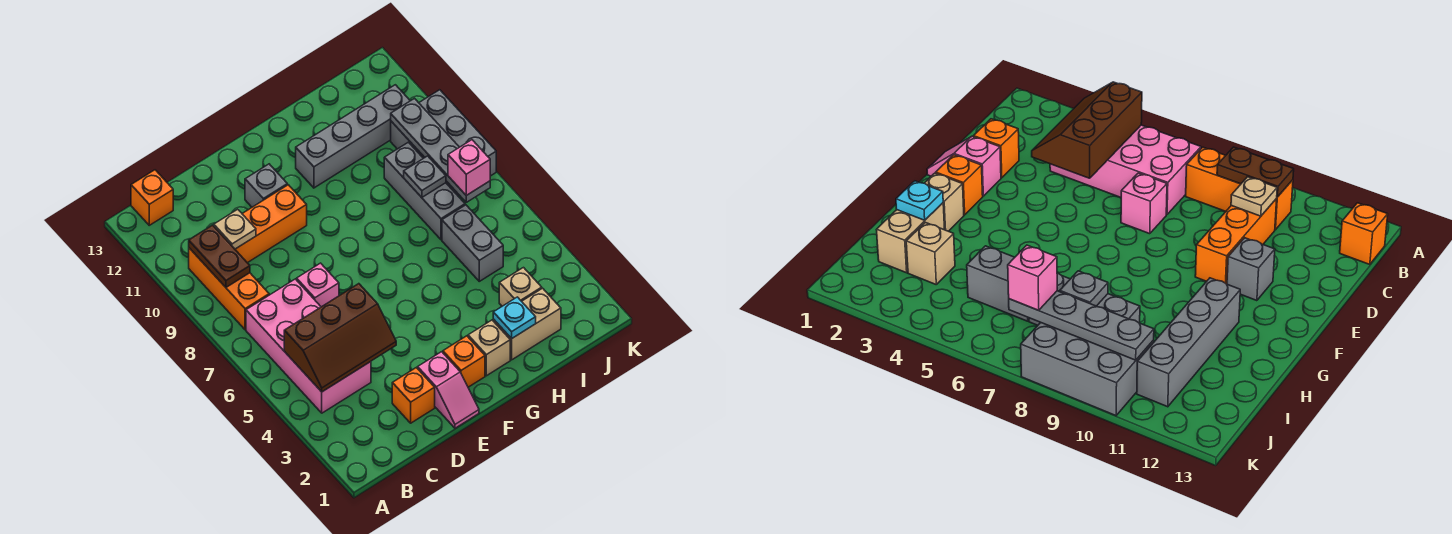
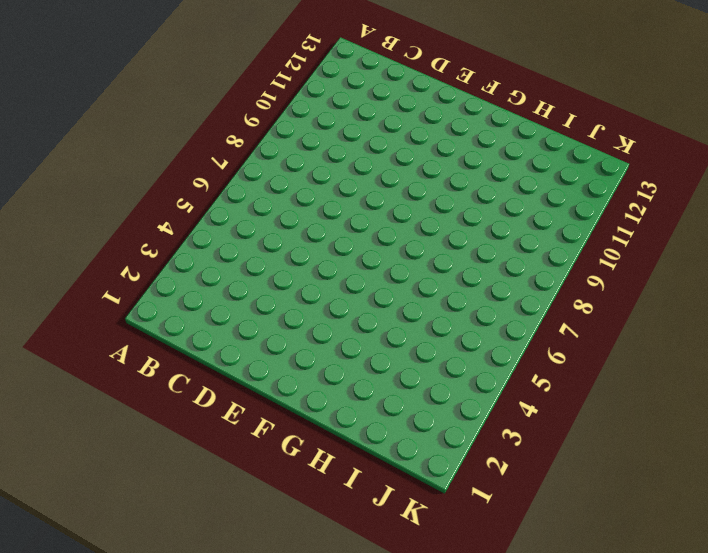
none -> pink brick B4:C7 level 1
none -> orange brick B8:B10 level 1
none -> orange brick B13 level 1

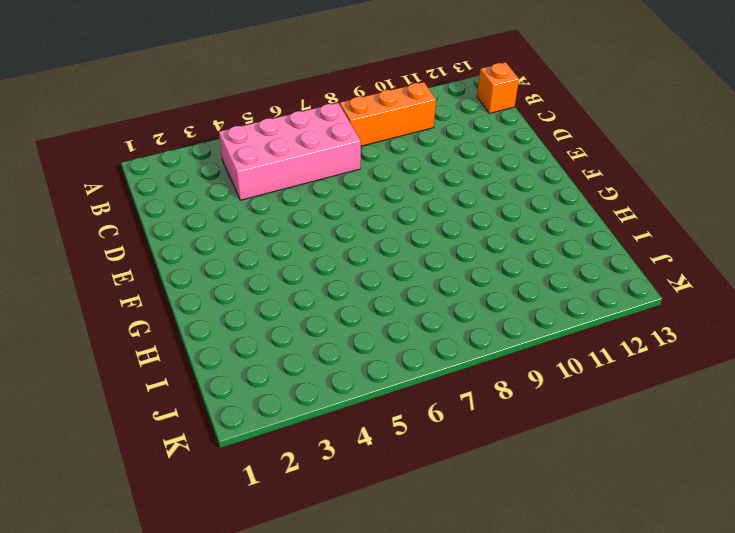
none -> orange brick C10:E10 level 1
none -> orange brick D2 level 1
none -> pink brick D7 level 1

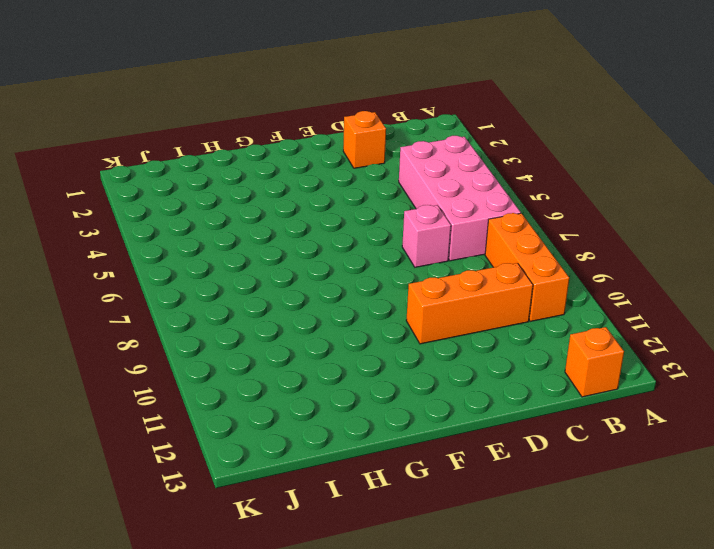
none -> pink slope E1:E2 level 1 top 2
none -> grey brick E11 level 1
none -> orange brick F2 level 1

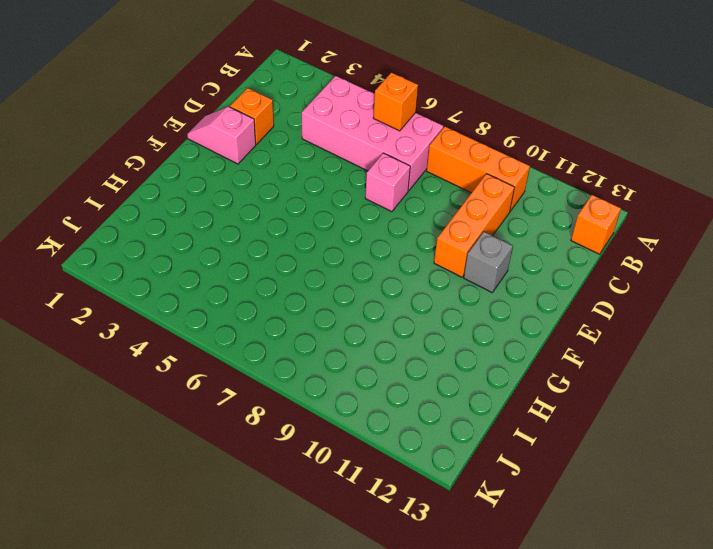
orange brick B6 level 2 -> orange brick F2 level 1
none -> tan brick G2 level 1
none -> grey brick G11:J11 level 1
none -> tan brick H2:I2 level 1

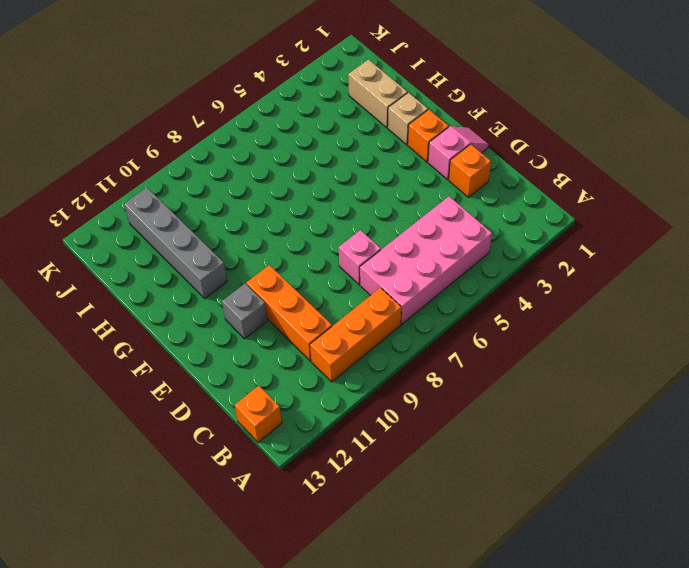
none -> tan brick I3 level 1
none -> grey brick I5:I6 level 1
none -> grey brick I7:I9 level 1

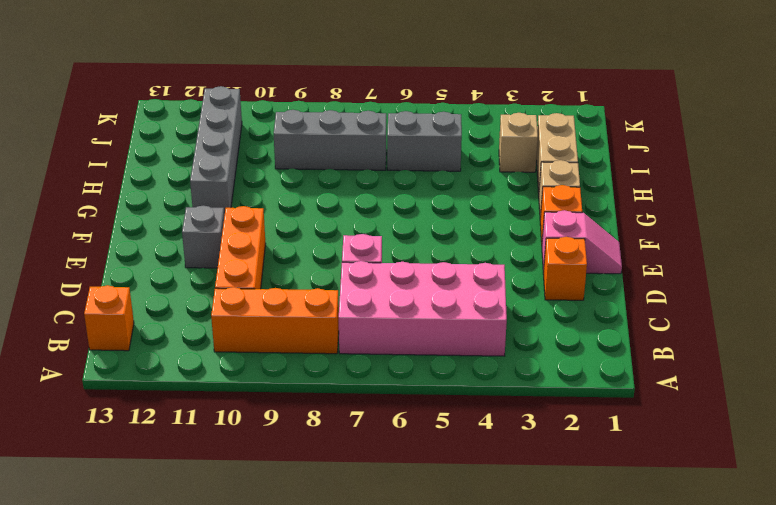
none -> grey brick J8:K10 level 1
none -> brown slope B4:D5 level 2 top 5
none -> brown plate B9:B10 level 2

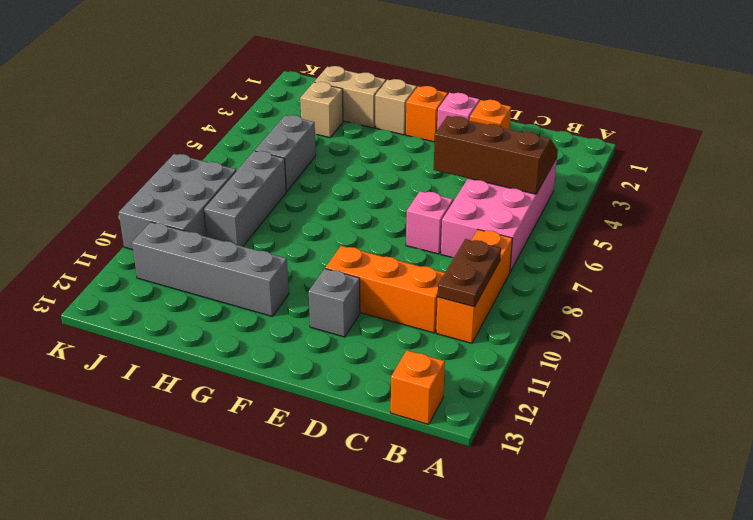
none -> tan plate C10 level 2
none -> cyan plate H2 level 2
none -> grey plate I8 level 2

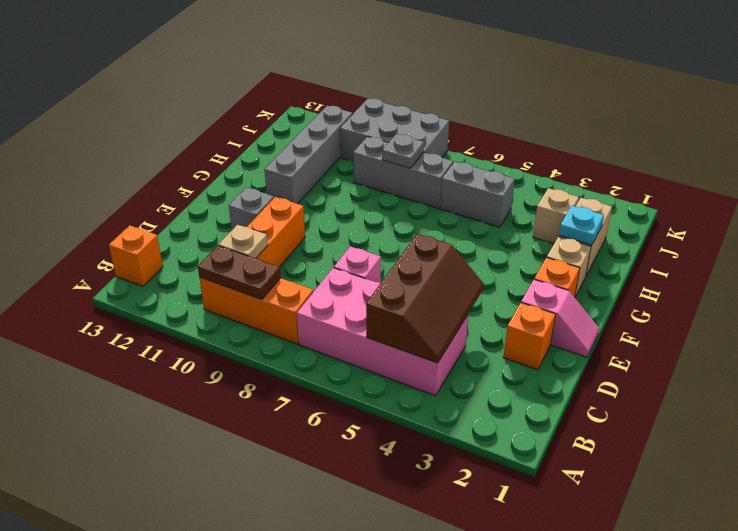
none -> grey plate J7:J10 level 2
none -> pink brick J7 level 3

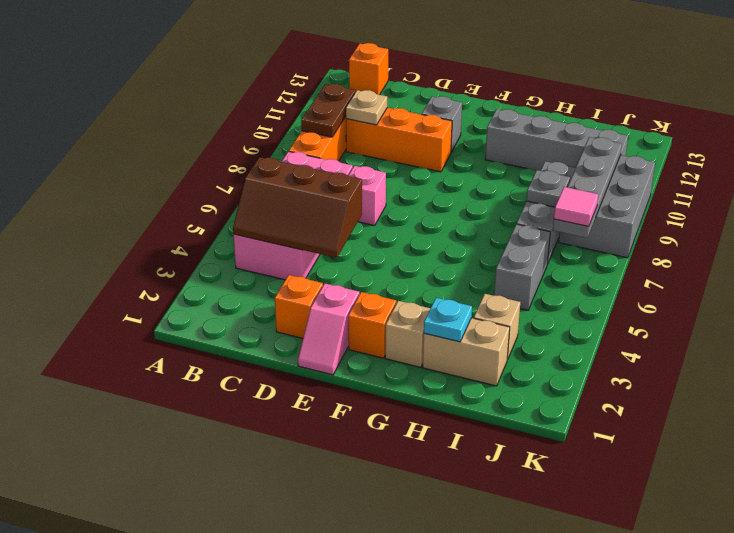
pink tile J7 level 3 -> pink brick J7 level 3

